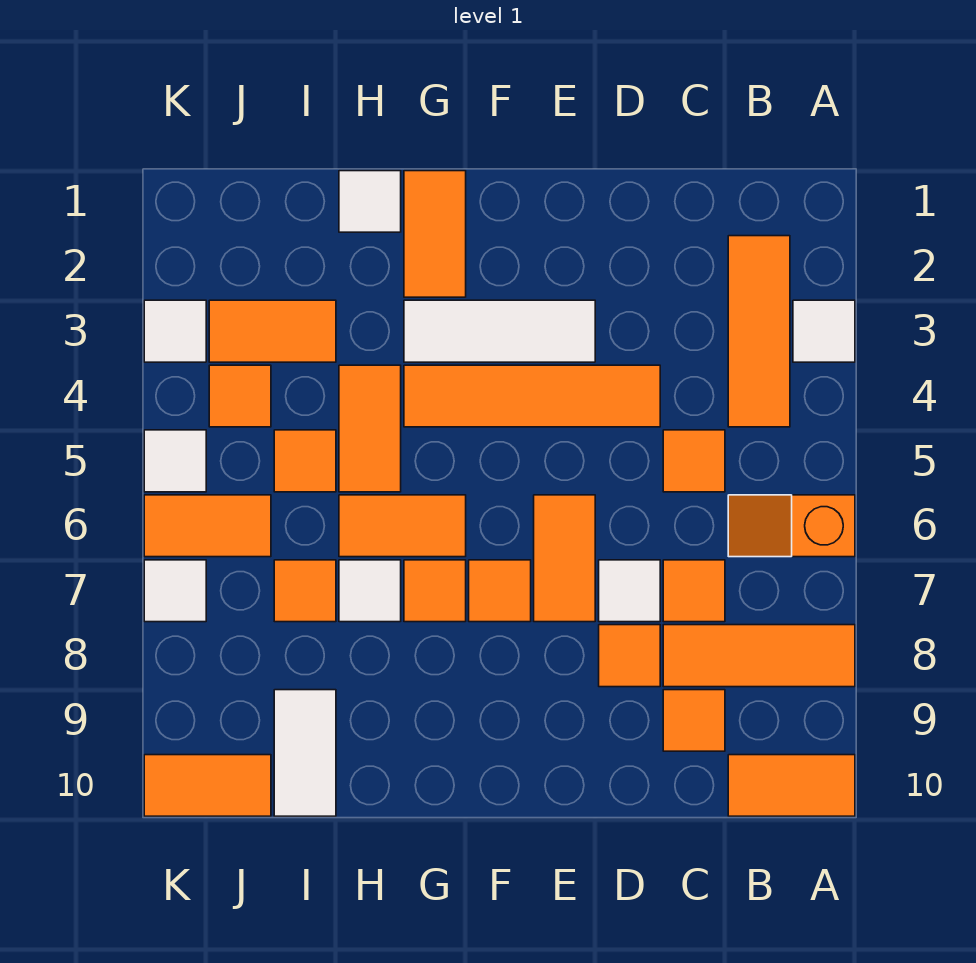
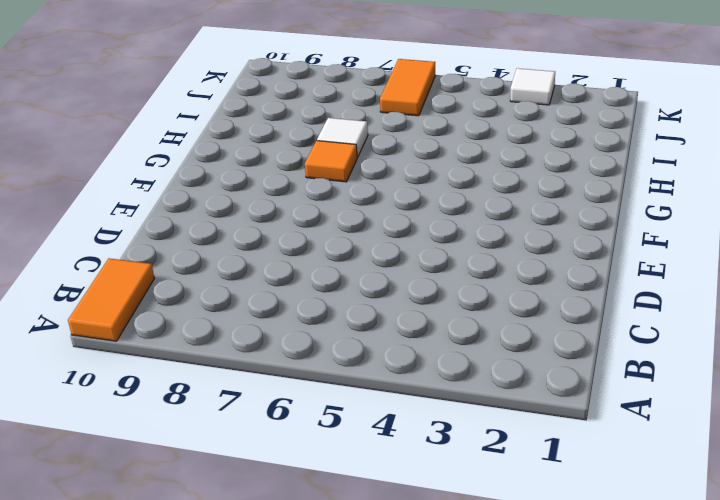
none -> white tile A3 level 1
none -> orange slope A6:B6 level 1 top A
none -> orange tile A8:C8 level 1
none -> orange tile B2:B4 level 1

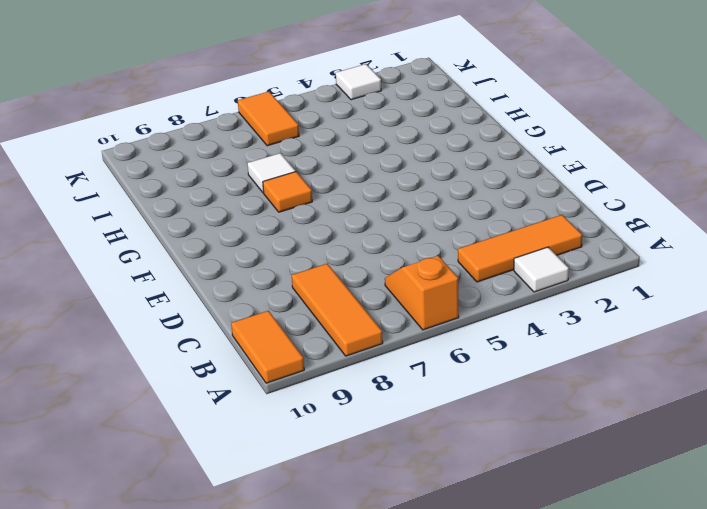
none -> orange tile C5 level 1
none -> orange tile C7 level 1
none -> orange tile C9 level 1
none -> orange tile D4:G4 level 1

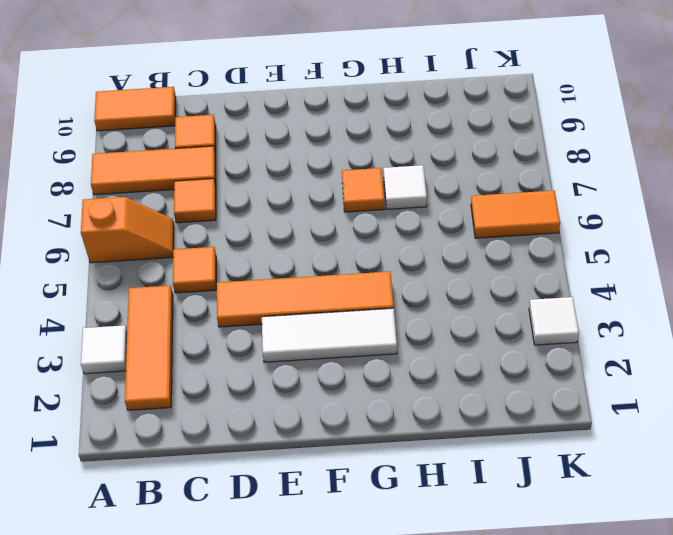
none -> white tile D7 level 1
none -> orange tile D8 level 1
none -> orange tile E6:E7 level 1
none -> orange tile F7 level 1

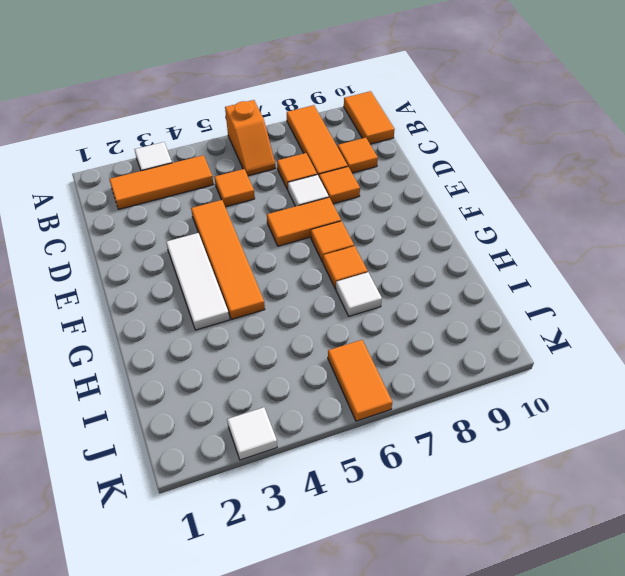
none -> orange tile G1:G2 level 1
none -> orange tile G6:H6 level 1
none -> white tile H1 level 1
none -> orange tile H4:H5 level 1

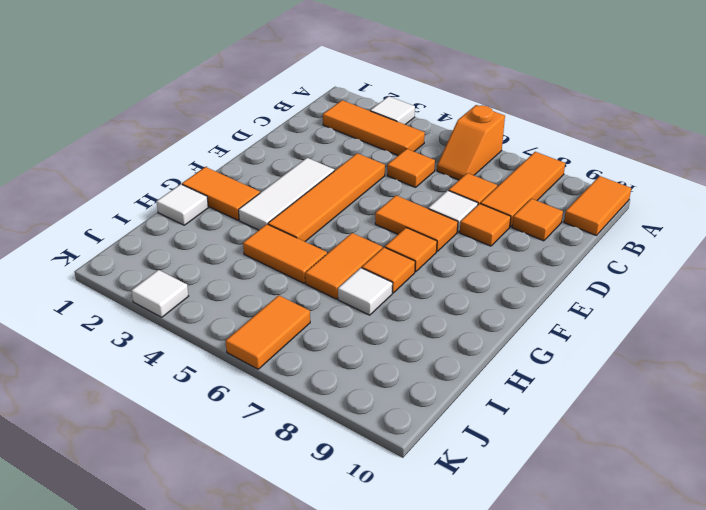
none -> orange tile I3:J3 level 1
none -> orange tile I5 level 1
none -> orange tile I7 level 1
none -> white tile I9:I10 level 1

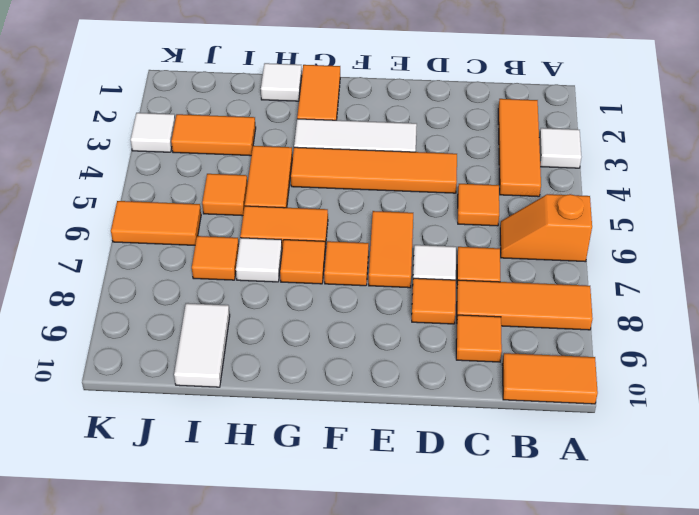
none -> orange tile J4 level 1
none -> orange tile J10:K10 level 1
none -> white tile K5 level 1
none -> white tile K7 level 1

